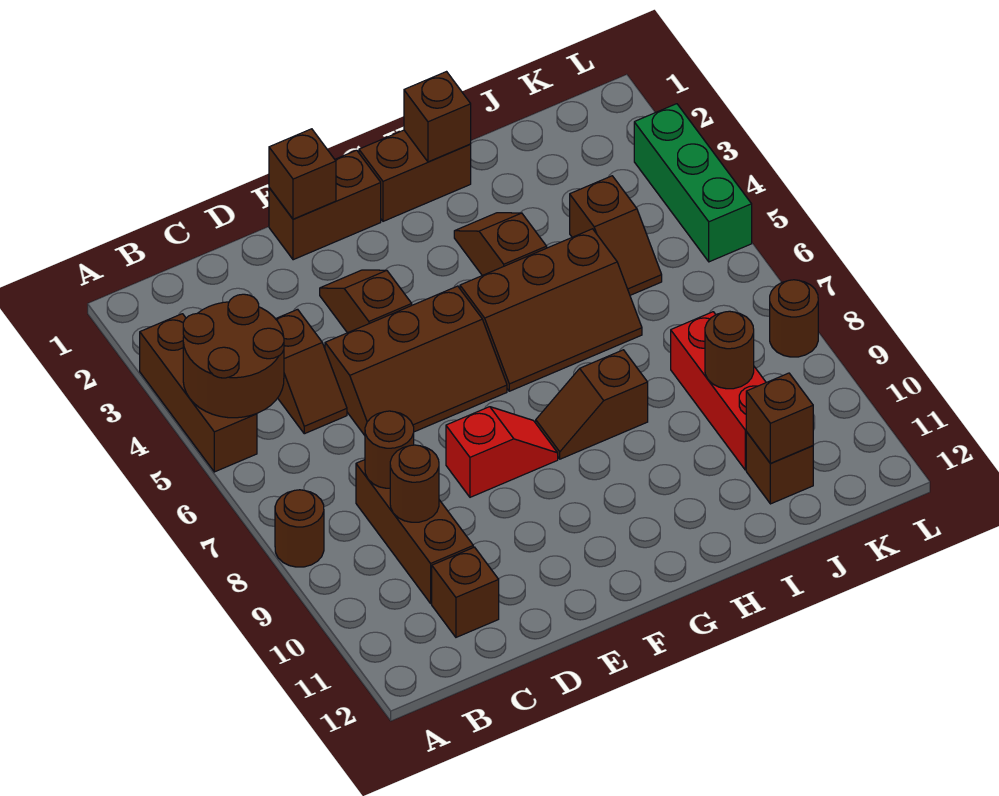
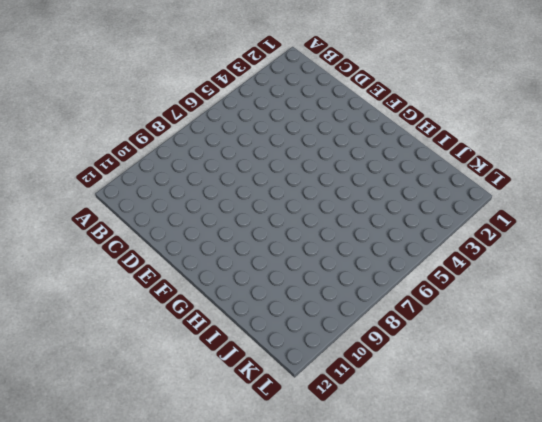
none -> brown brick A3:A5 level 1
none -> brown round brick A8 level 1
none -> brown slope C4:C5 level 1 top 4

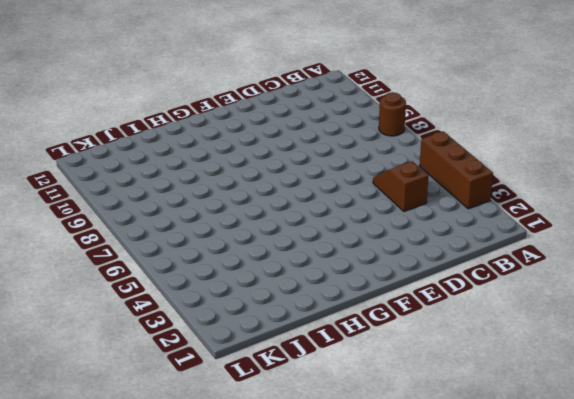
none -> brown brick C8:C10 level 1
none -> brown brick C11 level 1
none -> brown slope D5:F6 level 1 top 5

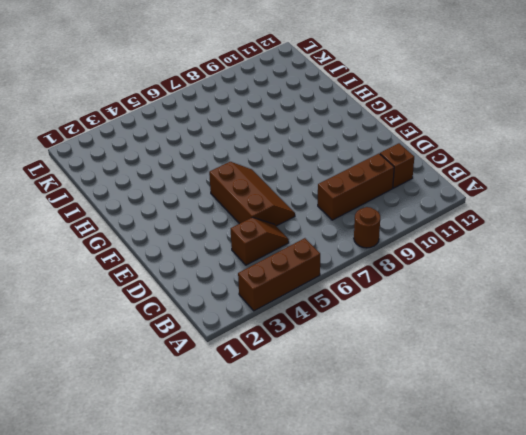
none -> brown brick E1:F1 level 1
none -> brown slope E3:E4 level 1 top 4
none -> red slope E8:F8 level 1 top E

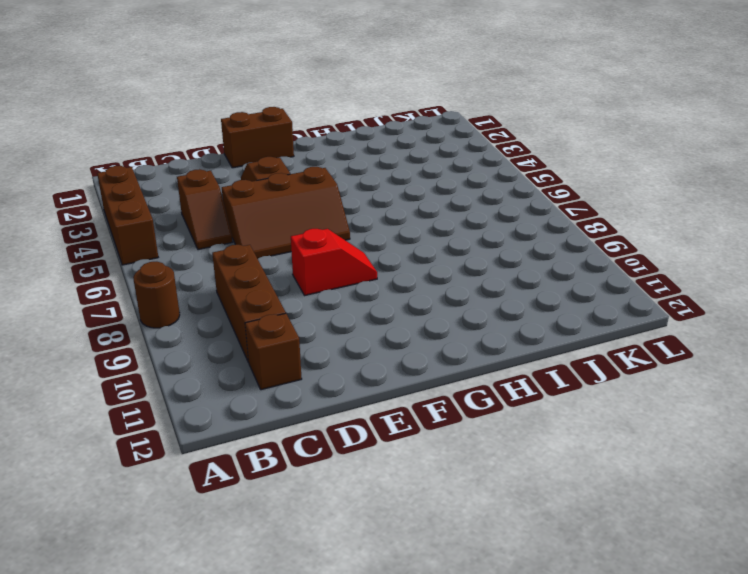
none -> brown brick G1:H1 level 1
none -> brown slope G5:I6 level 1 top 5
none -> brown slope G8:H8 level 1 top H

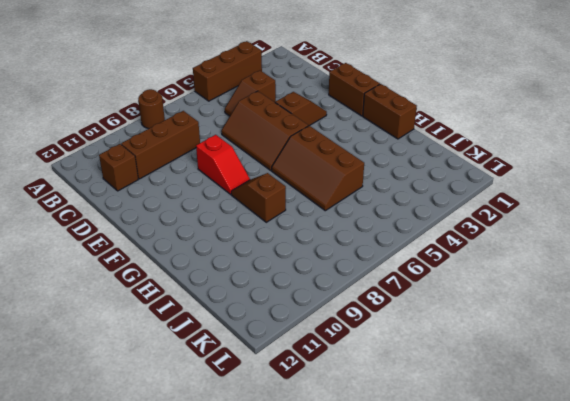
none -> brown slope H3:H4 level 1 top 4
none -> brown slope J4:J5 level 1 top 4
none -> red brick J8:J10 level 1

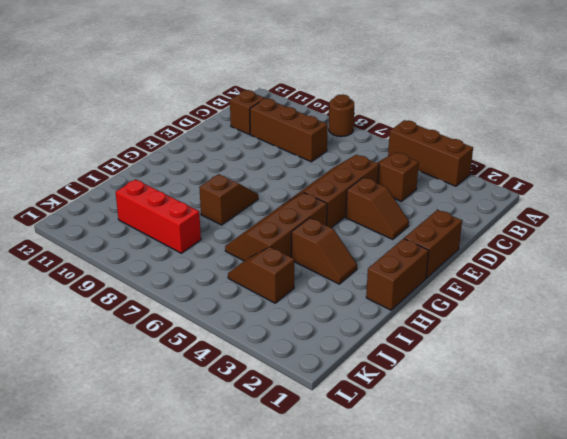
none -> red slope E8:F8 level 1 top E
none -> brown brick J11 level 1
none -> green brick L3:L5 level 1

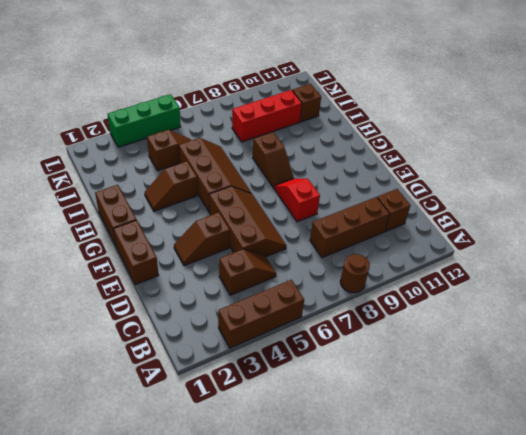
none -> brown round brick L8 level 1
none -> brown round brick A4:B5 level 2
none -> brown round brick C8 level 2

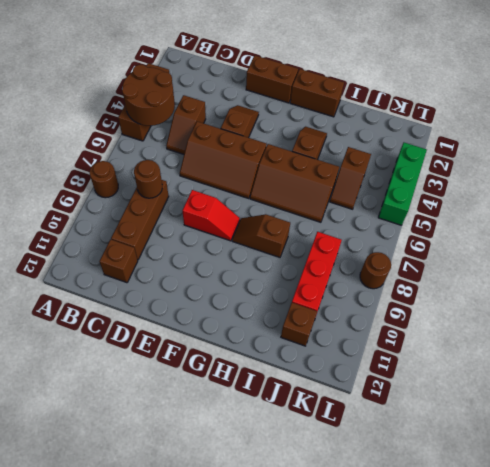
none -> brown round brick C9 level 2
none -> brown brick E1 level 2
none -> brown brick H1 level 2

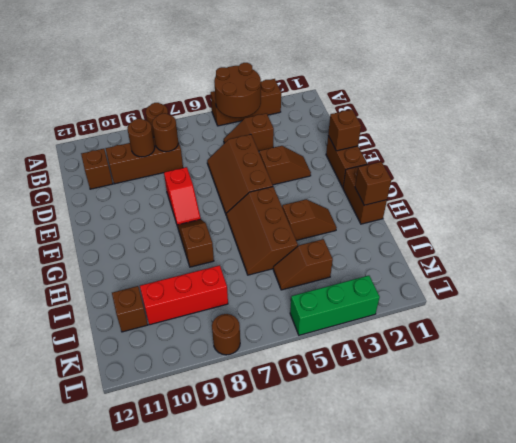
none -> brown round brick J9 level 2
none -> brown brick J11 level 2

